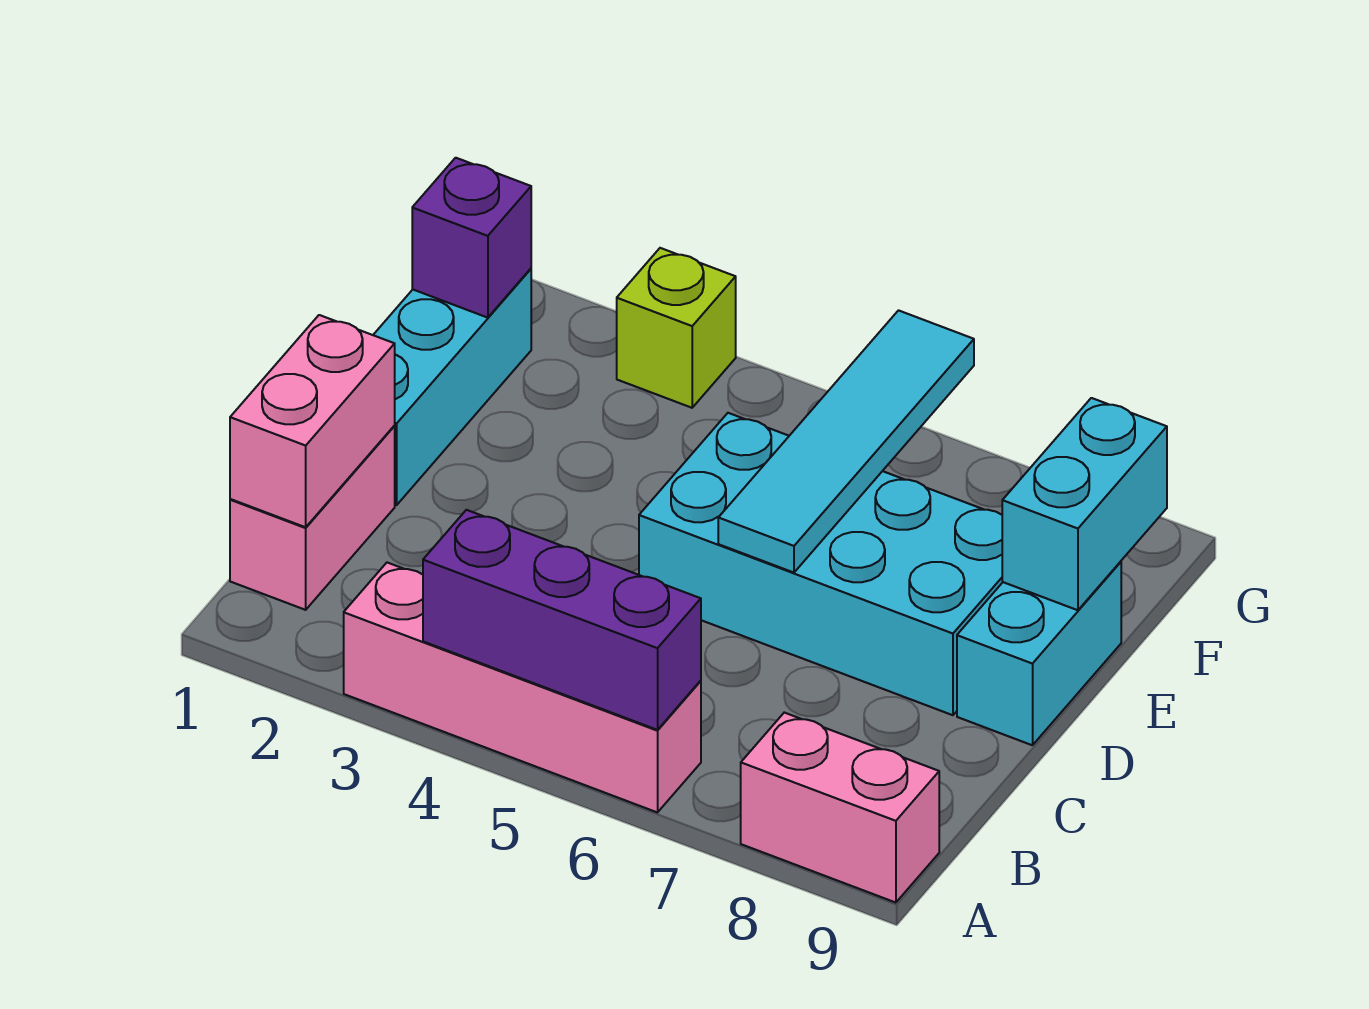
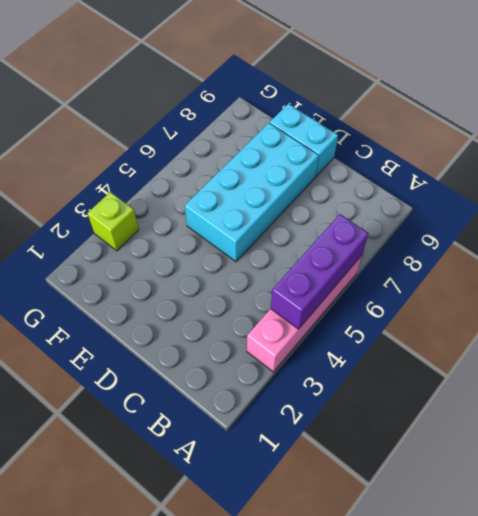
none -> pink brick A8:A9 level 1
none -> pink brick B1:C1 level 1
none -> cyan brick D1:F1 level 1

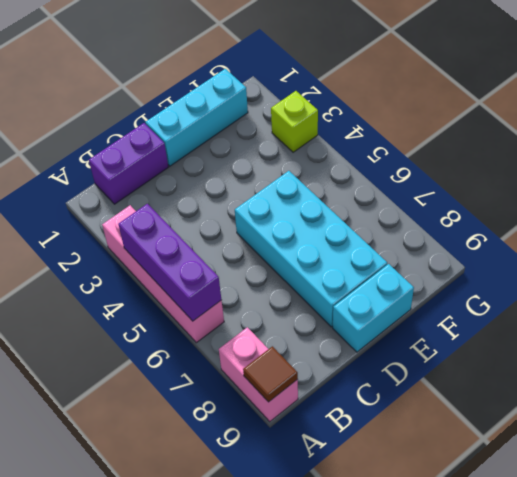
brown tile A9 level 2 -> none
purple brick B1:C1 level 1 -> pink brick B1:C1 level 1
none -> pink brick B1:C1 level 2
none -> cyan tile D6:G6 level 2
none -> cyan brick E9:F9 level 2

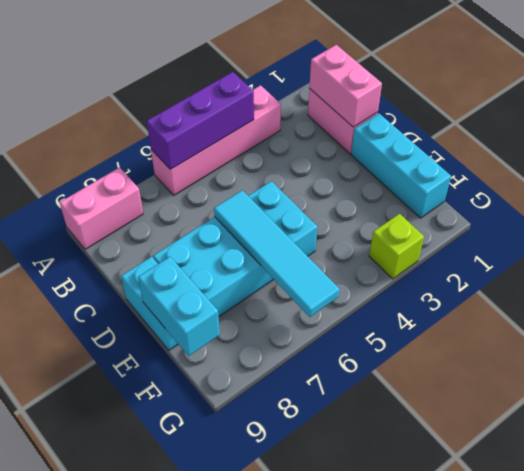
none -> purple brick F1 level 2

